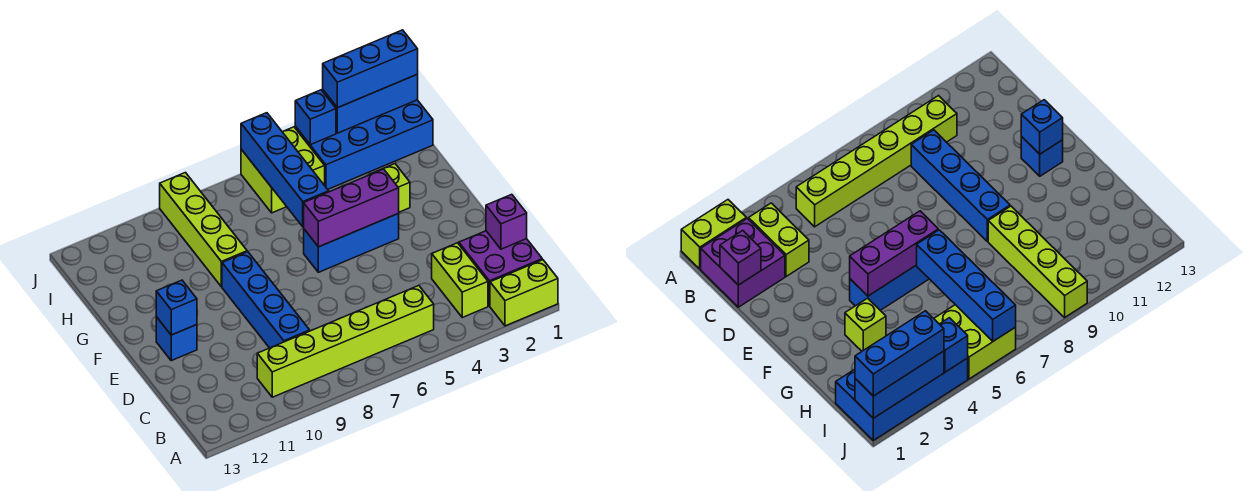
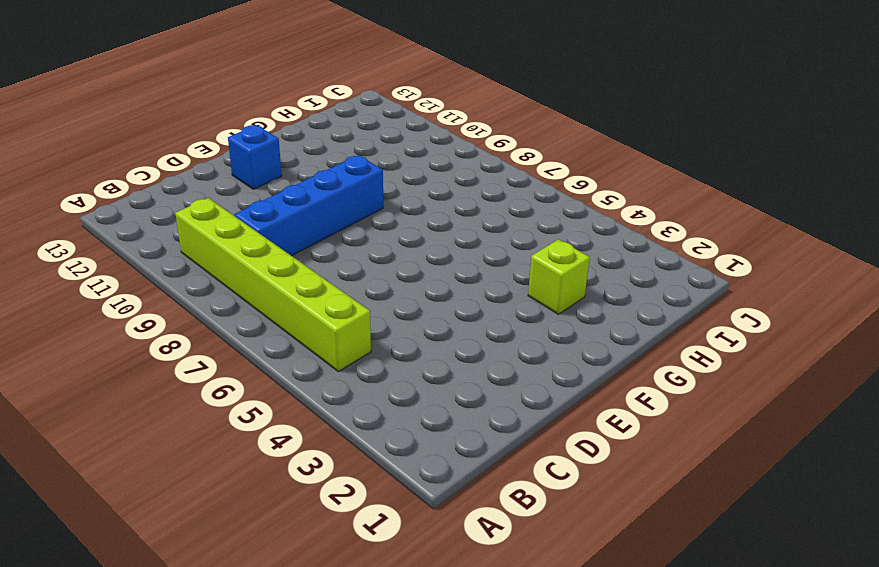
none -> lime brick A1:A2 level 1
none -> purple brick B1:C2 level 1
none -> lime brick B3:C3 level 1

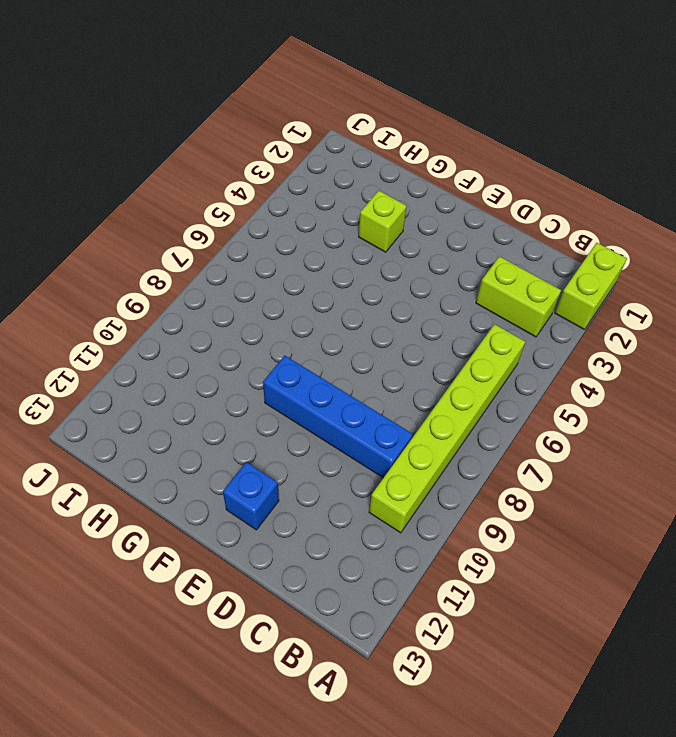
none -> purple brick B1:C2 level 1
none -> blue brick F4:F6 level 1
none -> lime brick G9:J9 level 1

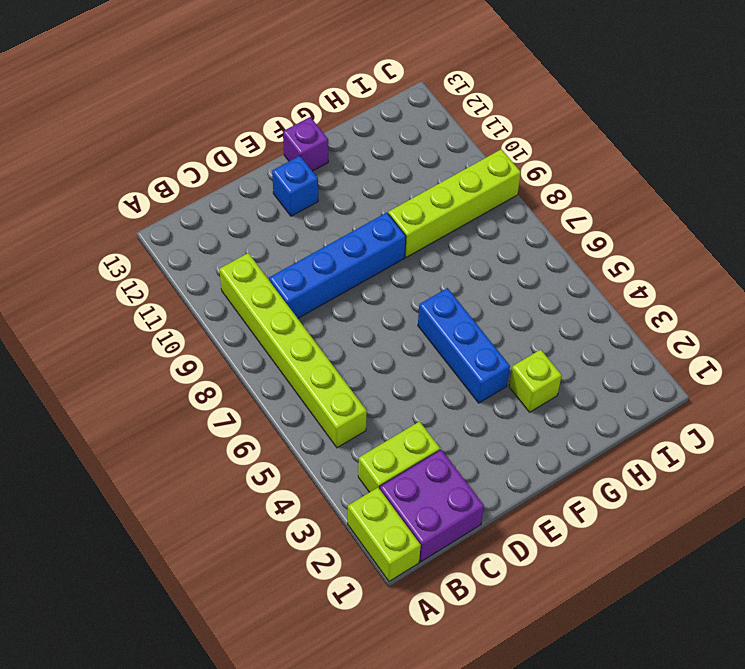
purple brick F13 level 1 -> purple brick C1 level 2
none -> blue brick I1:J4 level 1
none -> lime brick I5:J6 level 1
none -> blue brick E12 level 2

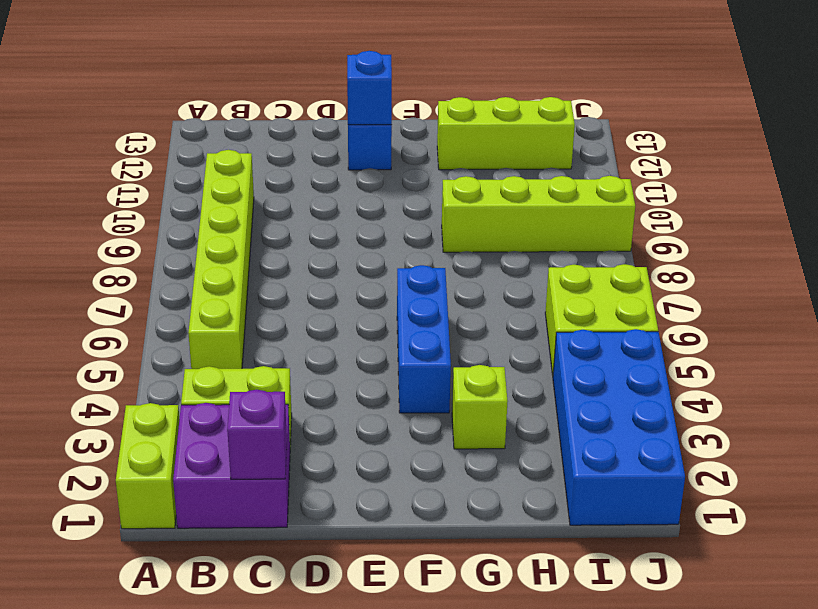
lime brick G12:I12 level 1 -> none
none -> blue brick C9:F9 level 1
none -> purple brick F4:F6 level 2
none -> blue brick G6:J6 level 2

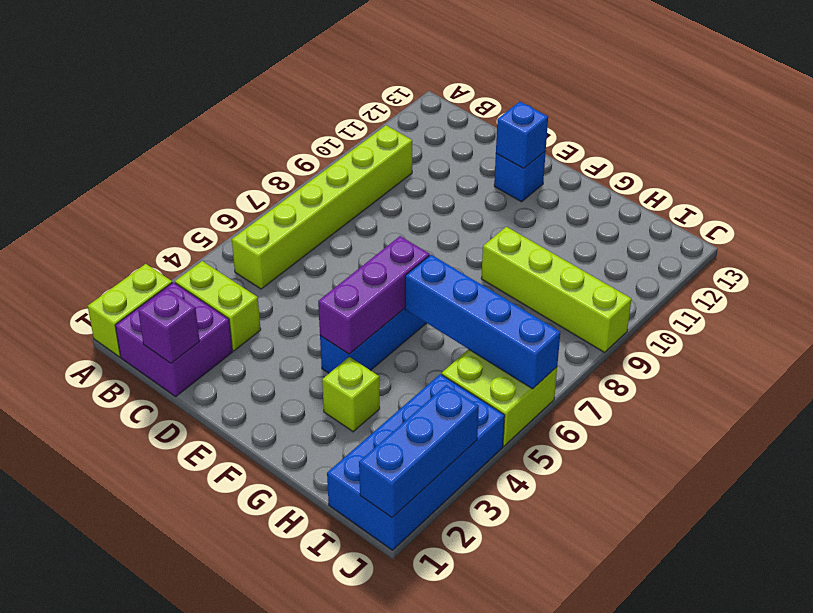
none -> blue brick C9:F9 level 1
none -> blue brick J4 level 2
none -> blue brick J1:J3 level 3

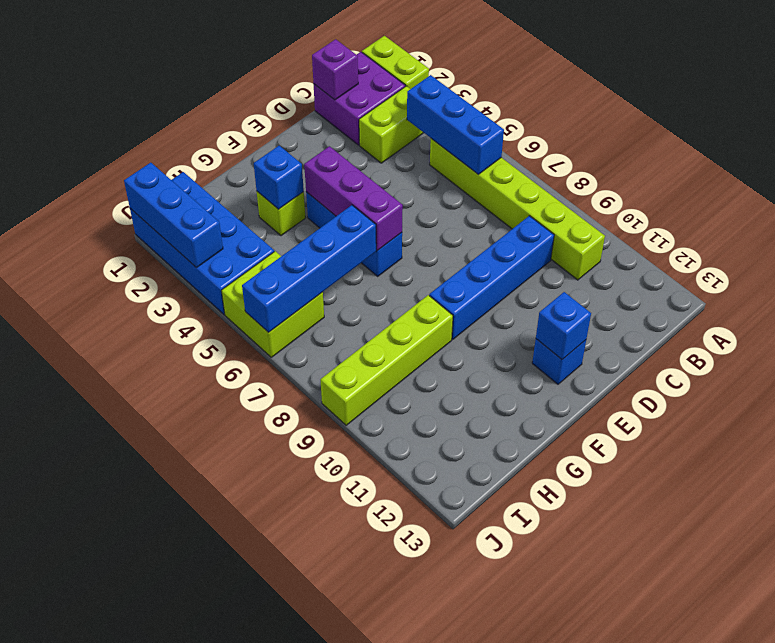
blue brick B4:B6 level 2 -> blue brick J1:J3 level 3
blue brick G3 level 2 -> blue brick J4 level 2

